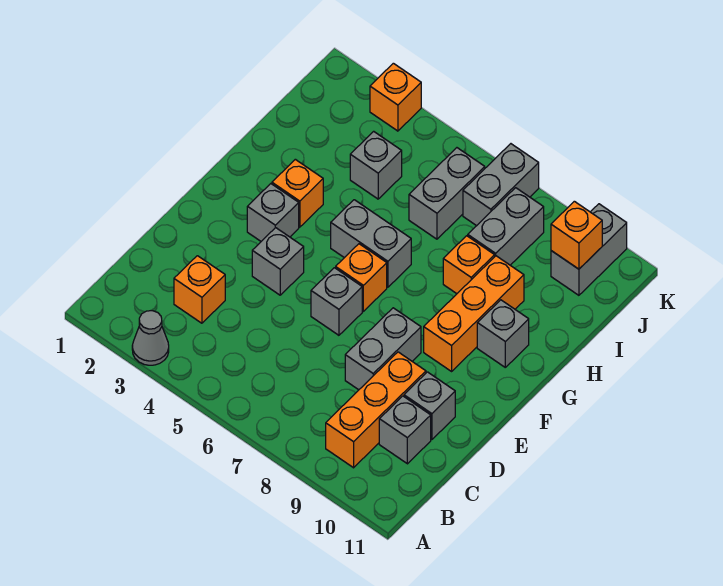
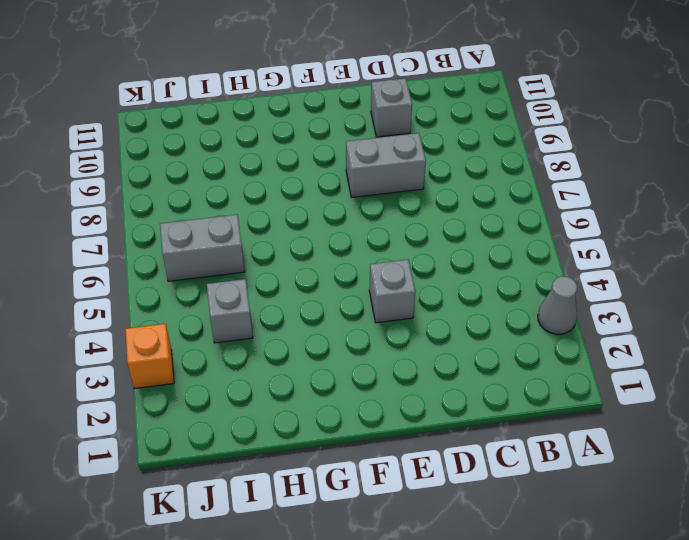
none -> orange brick B9:D9 level 1
none -> orange brick C3 level 1
none -> grey brick C10 level 1

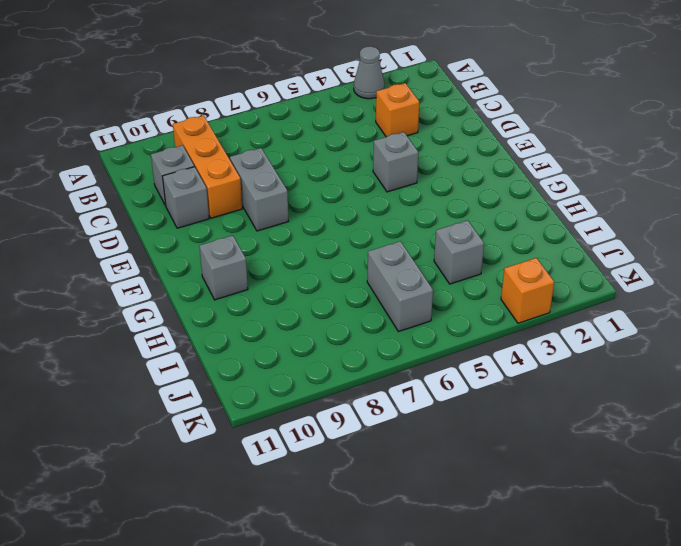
none -> grey brick E6 level 1
none -> grey brick F3 level 1
none -> orange brick F6 level 1

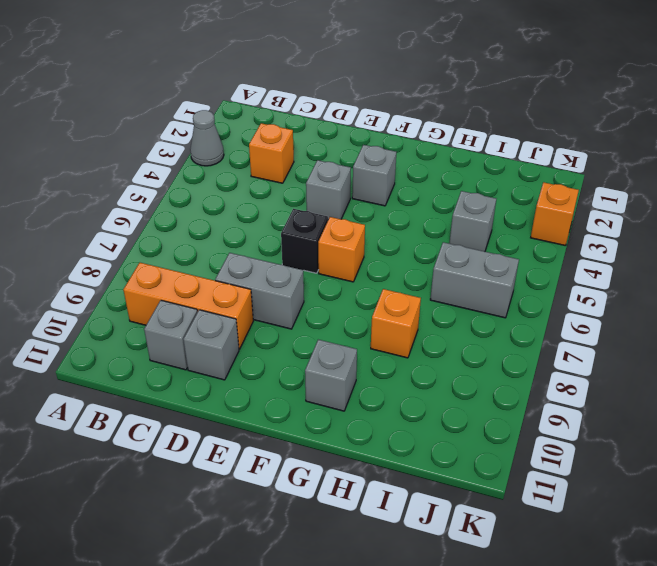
black brick E6 level 1 -> grey brick E6 level 1
none -> orange brick F9:H9 level 1
none -> orange brick G3 level 1
none -> grey brick G5:G6 level 1

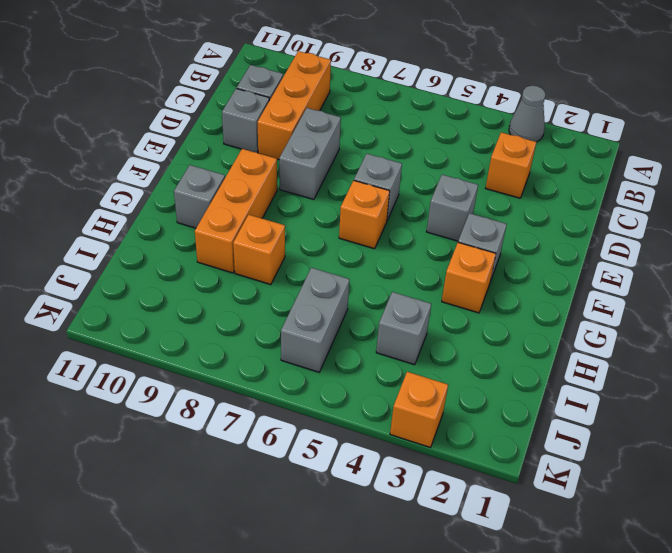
none -> grey brick G5:G6 level 1
none -> grey brick I8:J8 level 1
none -> grey brick J7:K7 level 1

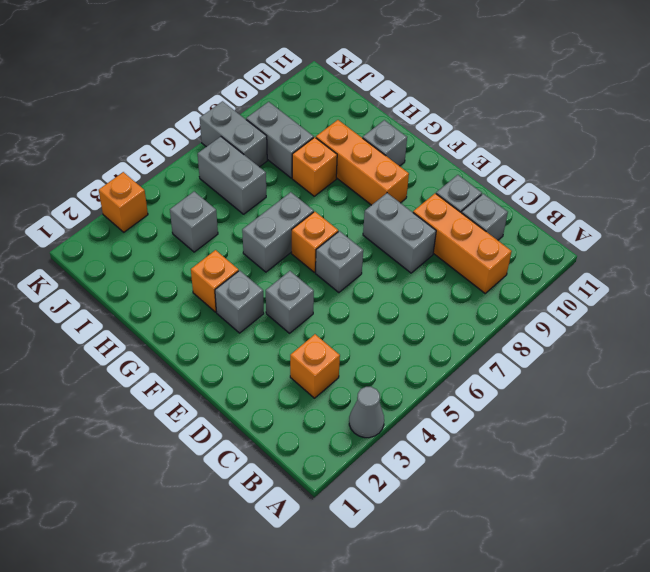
none -> grey brick J10:K10 level 1
none -> orange brick J10 level 2

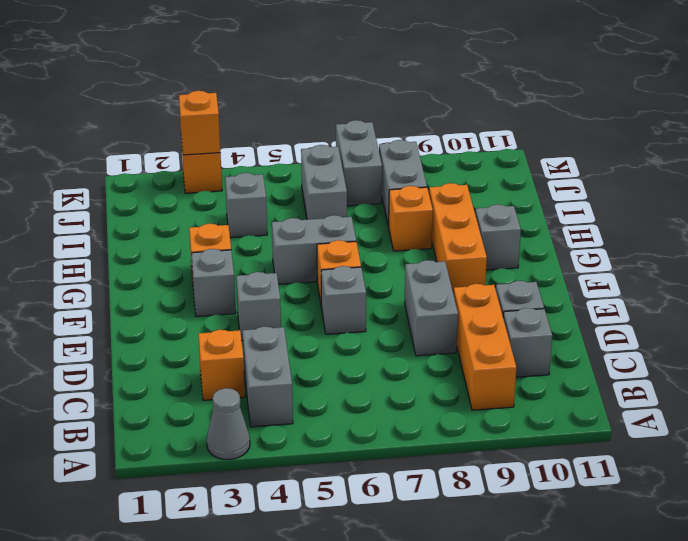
grey brick B4:C4 level 1 -> grey brick J10:K10 level 1
orange brick K3 level 2 -> orange brick J10 level 2

